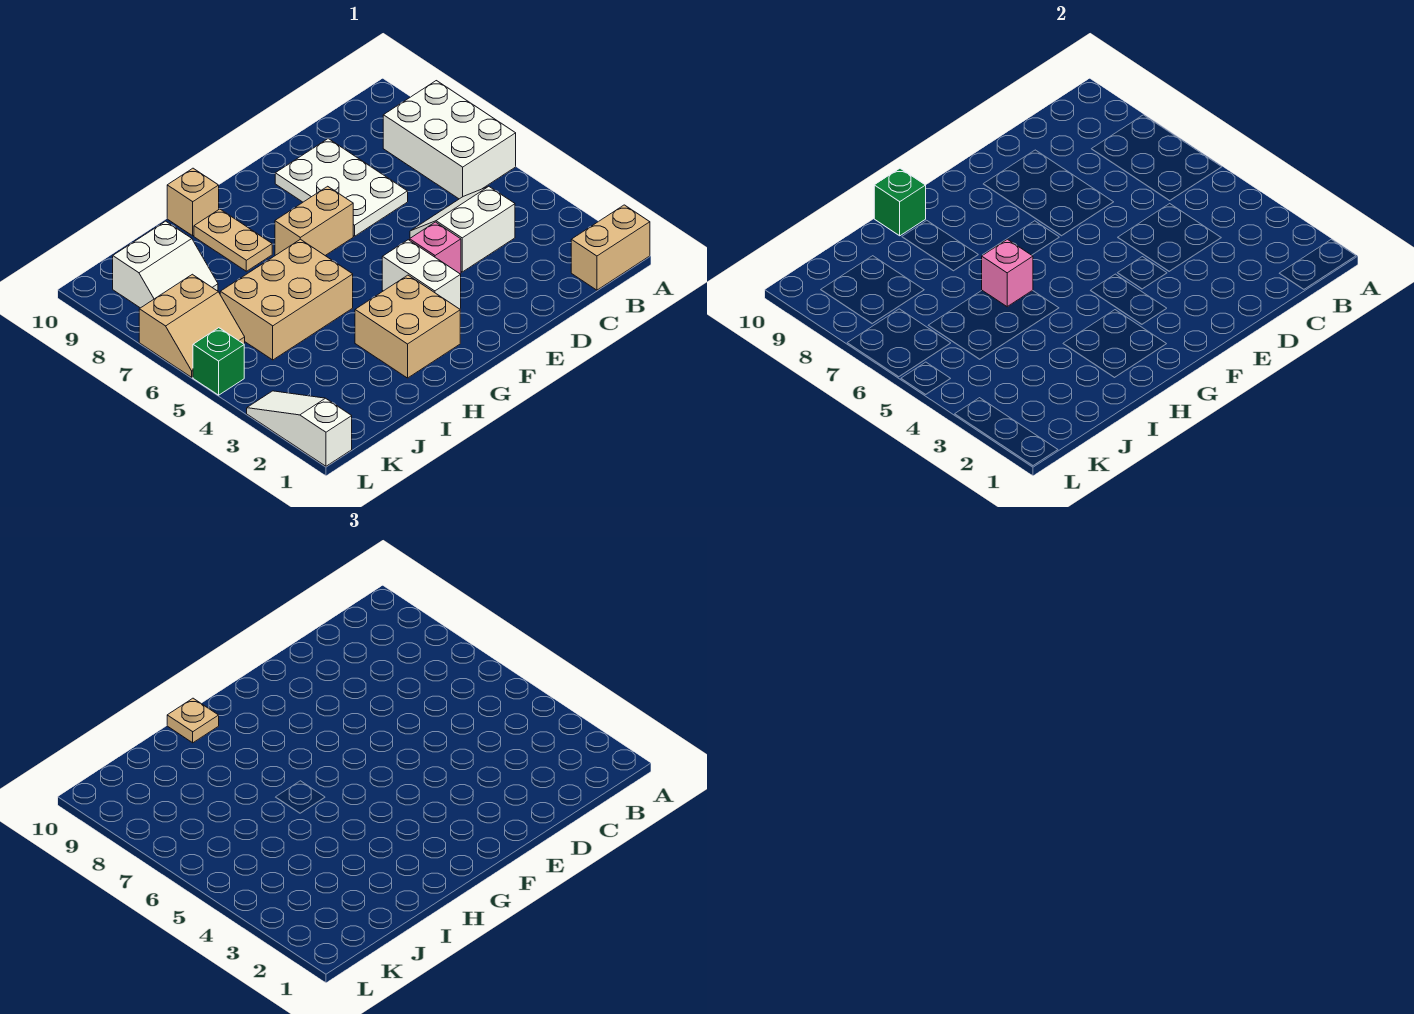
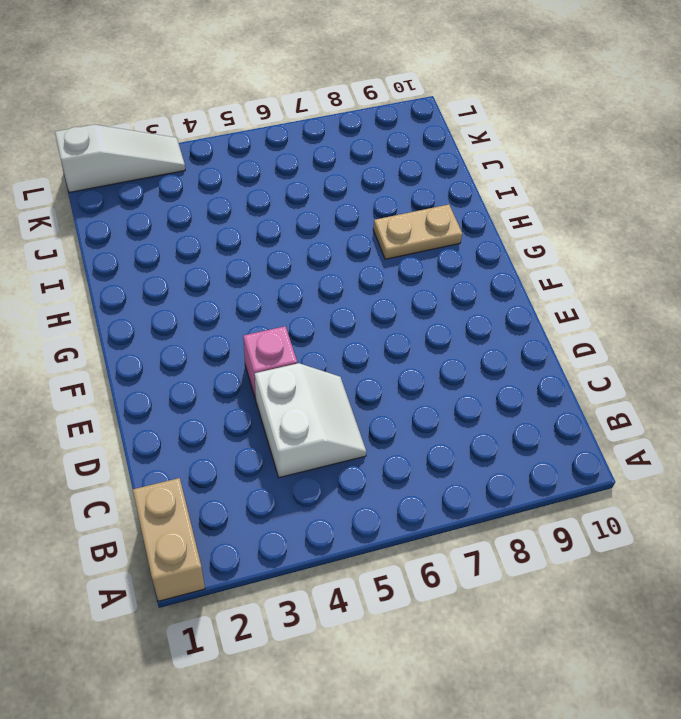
none -> white brick A6:B8 level 1
none -> white plate D7:E9 level 1
none -> white brick F3:F4 level 1

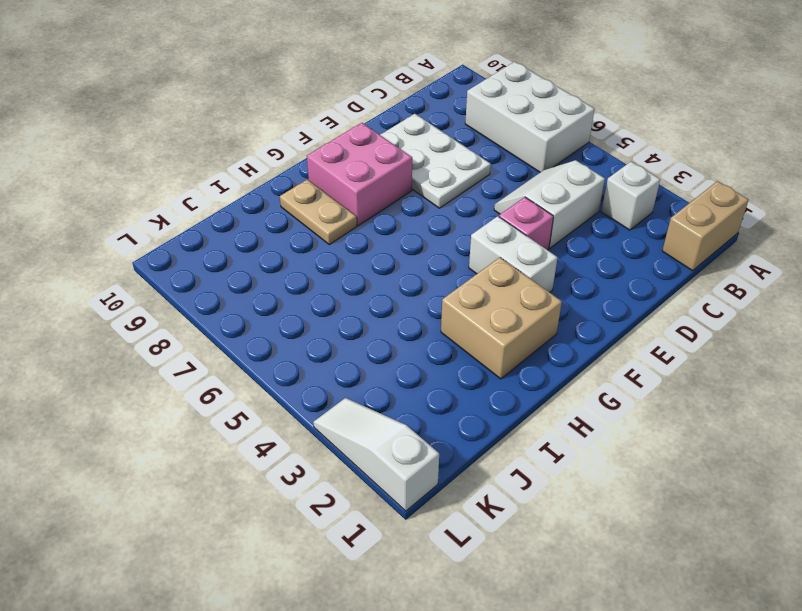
white brick B3 level 1 -> none
pink brick F8:G9 level 1 -> none
none -> tan brick F7:G7 level 1
none -> tan brick H5:J6 level 1
none -> tan brick H10 level 1

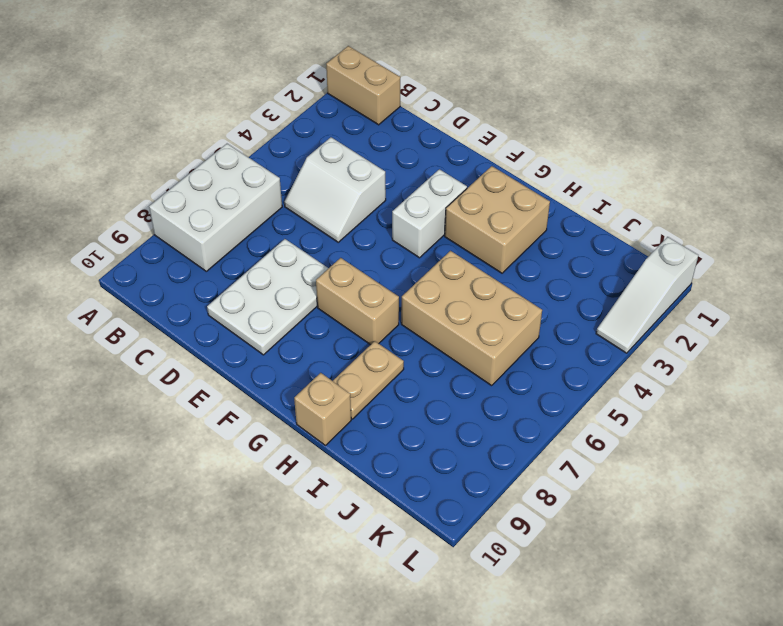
none -> pink brick E4 level 1
none -> white slope J8:K9 level 1 top 9
none -> tan slope K6:L7 level 1 top 7

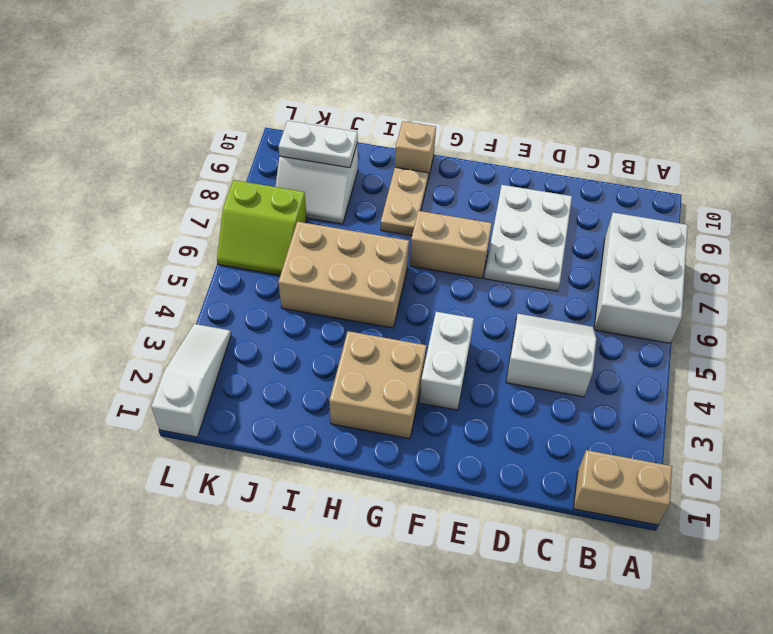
white plate J9:K9 level 2 -> none
lime slope K6:L7 level 1 top 7 -> tan slope K6:L7 level 1 top 7
none -> pink brick E4 level 1
none -> green brick L5 level 1
none -> pink brick H6 level 2

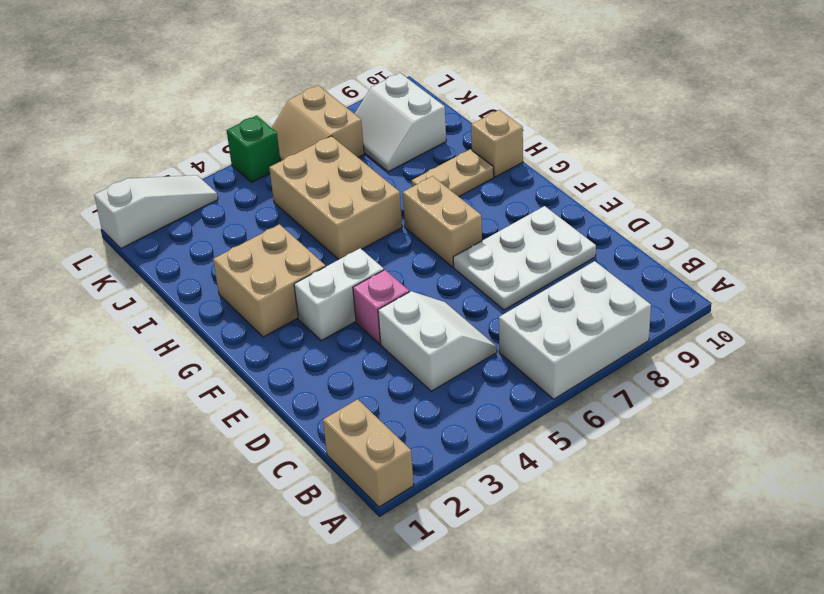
none -> pink brick H6 level 2
none -> green brick H10 level 2
none -> tan plate H10 level 3

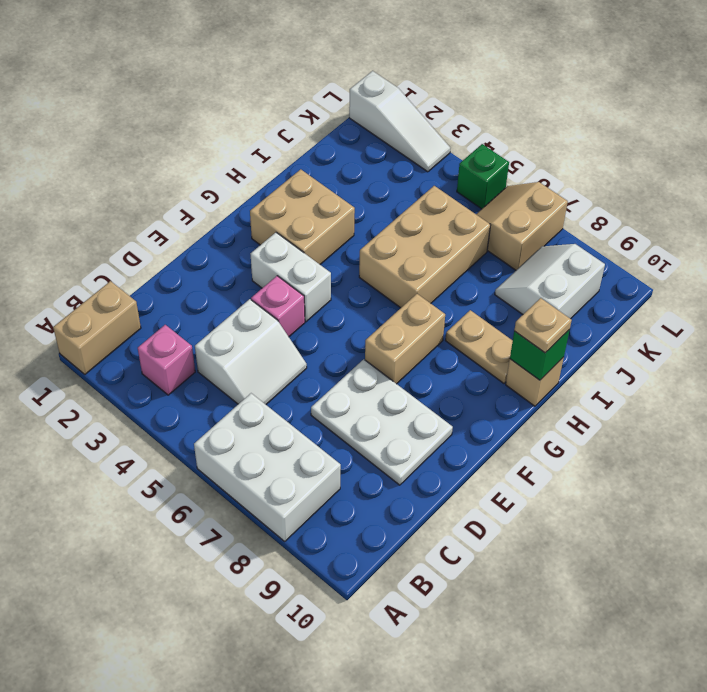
pink brick B3 level 1 -> pink brick H6 level 2

